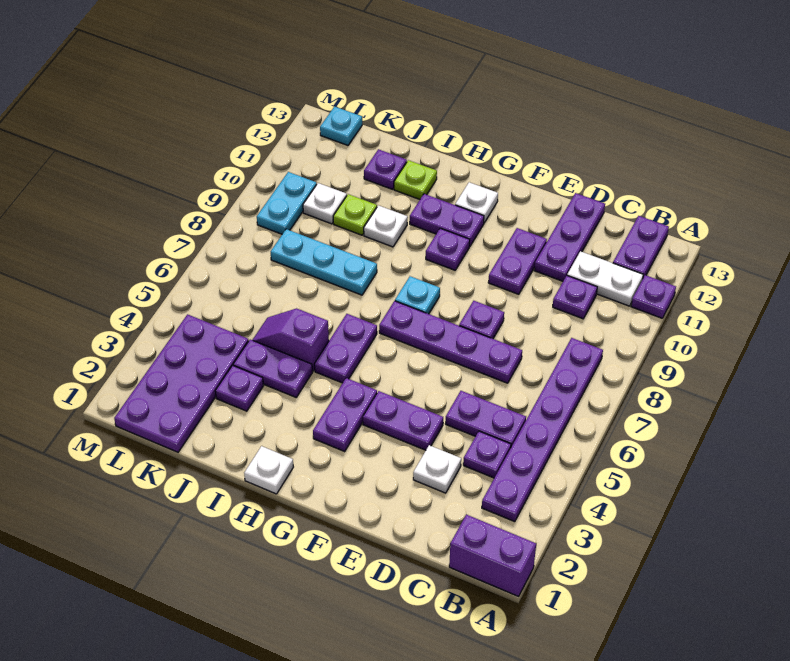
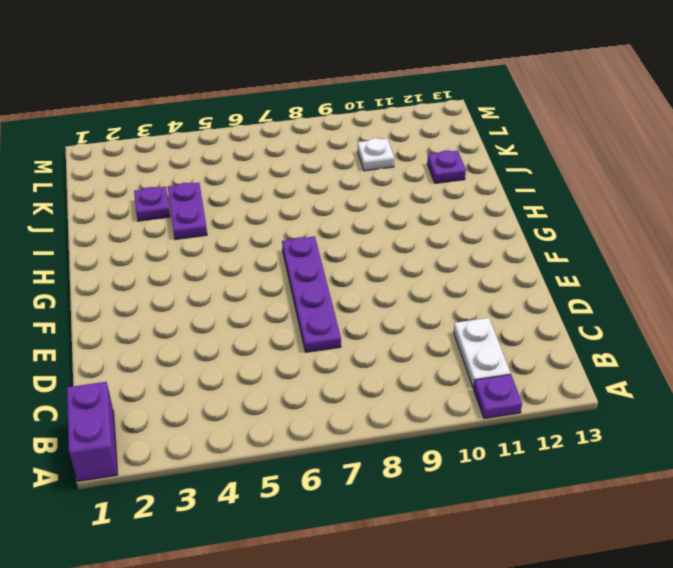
none -> purple plate B3:B8 level 1
none -> purple plate B12:B13 level 1
none -> purple plate C4 level 1
none -> purple plate C5:D5 level 1

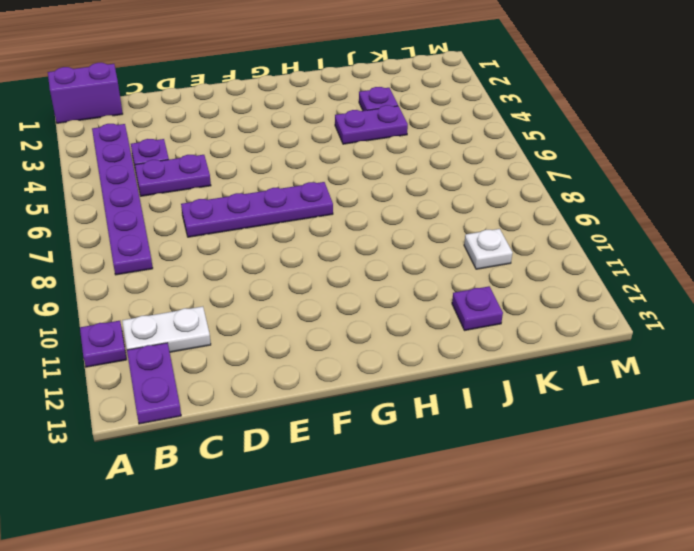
none -> purple plate C10 level 1
none -> white plate D3 level 1
none -> purple plate D11:D13 level 1
none -> purple plate E4:F4 level 1

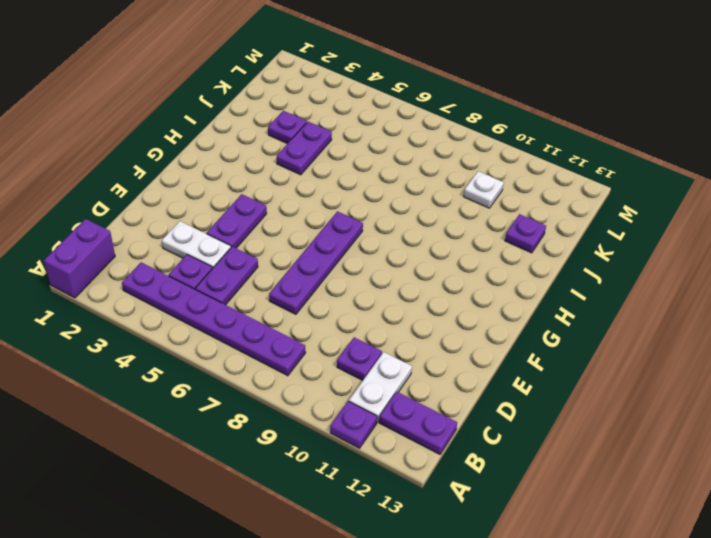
white plate D3:D4 level 1 -> white plate D3 level 1
none -> purple plate D11:D13 level 1
none -> purple plate E8 level 1
none -> purple plate E10:E11 level 1
none -> purple plate G3:G4 level 1

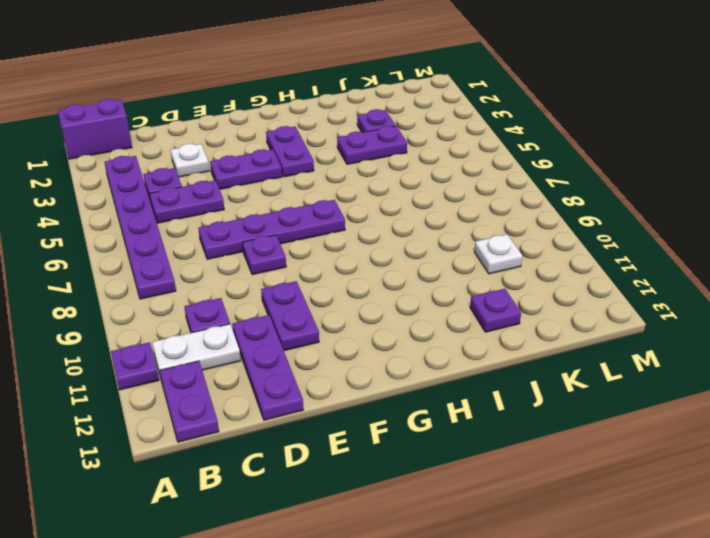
none -> cyan plate G8 level 1
none -> purple plate G10 level 1
none -> purple plate G11:H11 level 1
none -> white plate G12 level 1

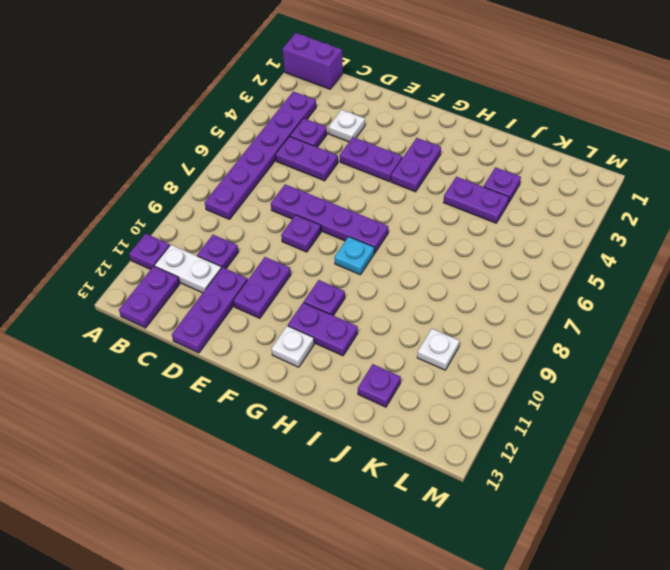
none -> white plate H1 level 1
none -> purple plate H5:H6 level 1
none -> purple slope I5:J5 level 1 top I
none -> cyan plate I8:K8 level 1

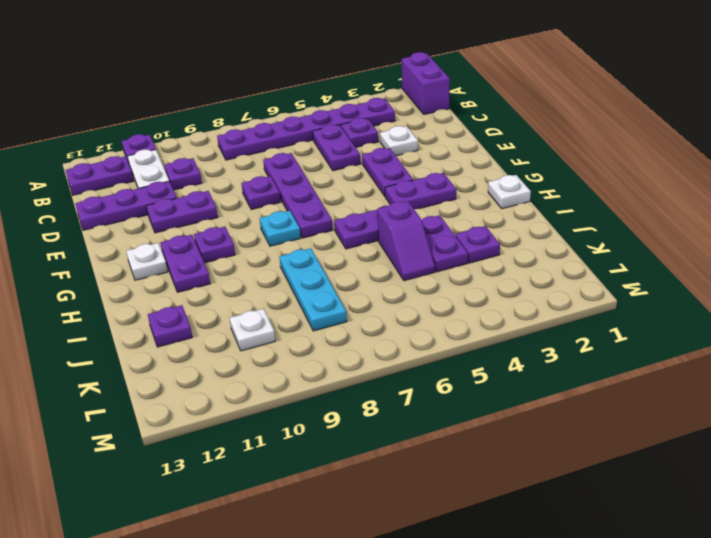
none -> white plate I10 level 1
none -> lime plate I12 level 1
none -> lime plate J10 level 1
none -> purple plate K1:L4 level 1

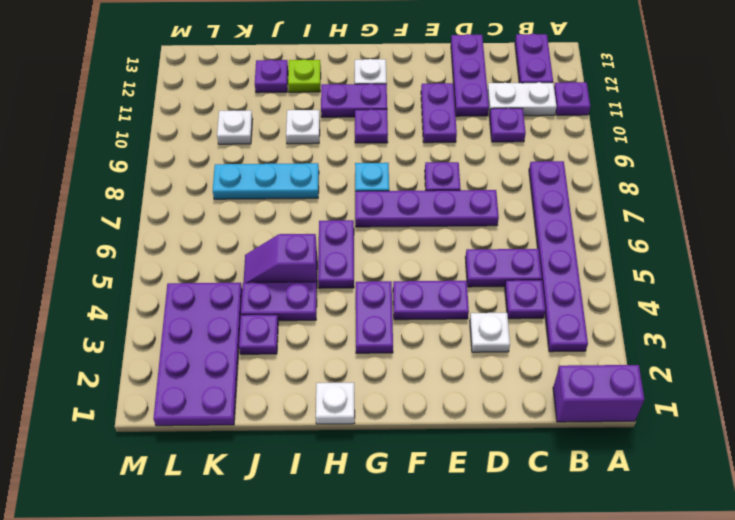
none -> lime plate J10 level 1
none -> cyan plate L9:L10 level 1
none -> cyan plate L13 level 1

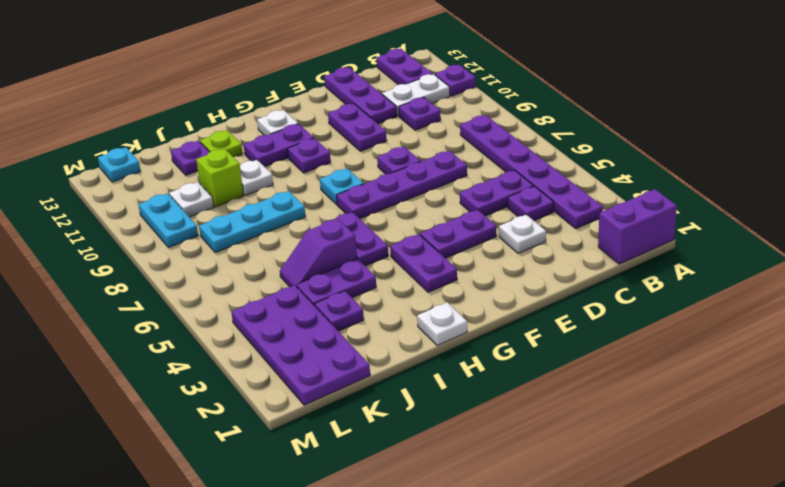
lime brick J10 level 1 -> lime plate J10 level 1

